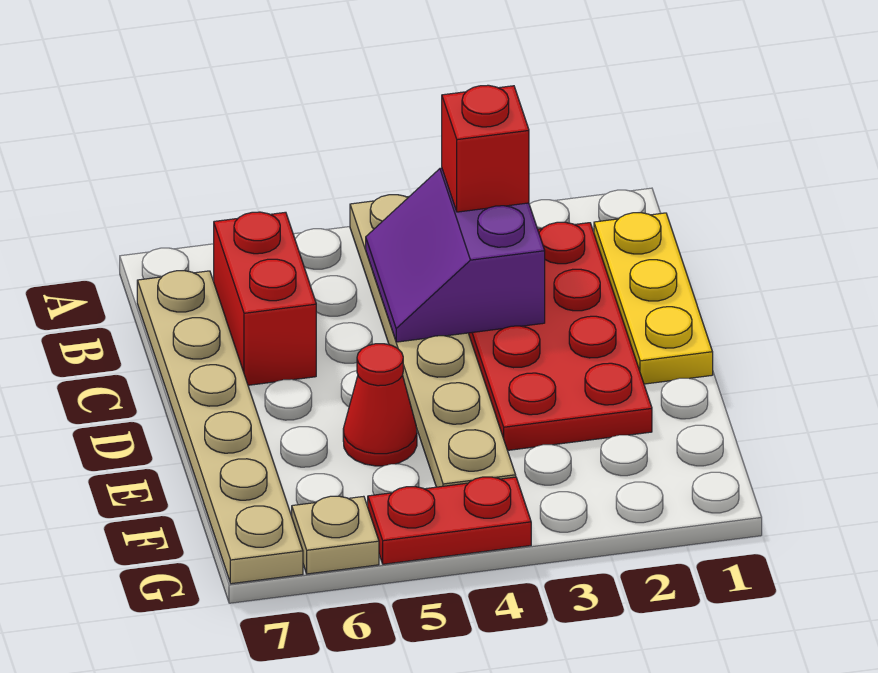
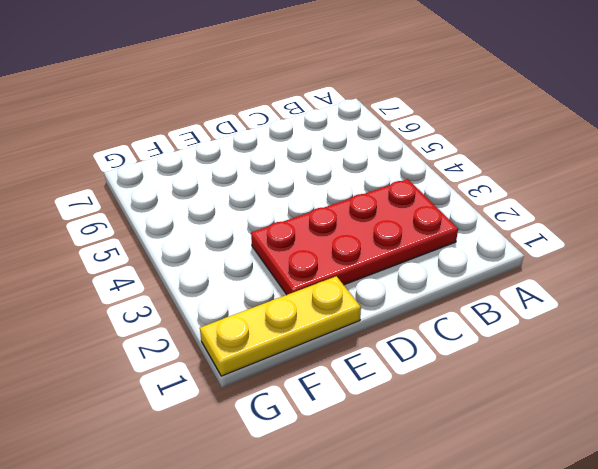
yellow plate E1:G1 level 1 -> yellow plate B1:D1 level 1
none -> tan plate A4:F4 level 1
none -> red brick B6:C6 level 1

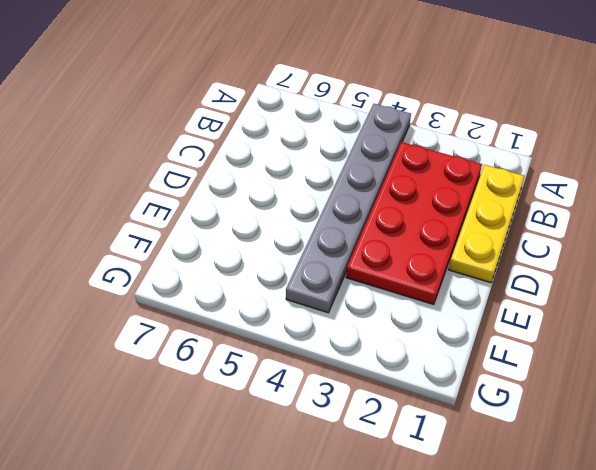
grey plate A4:F4 level 1 -> tan plate A4:F4 level 1
none -> red brick B6:C6 level 1
none -> tan plate B7:G7 level 1

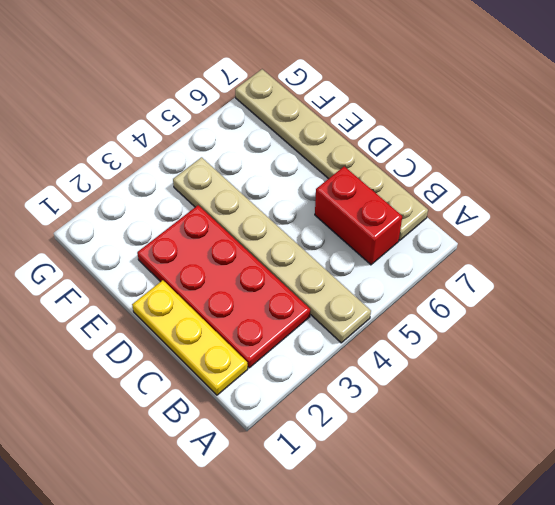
none -> red cone E5 level 1
none -> red plate G4:G5 level 1

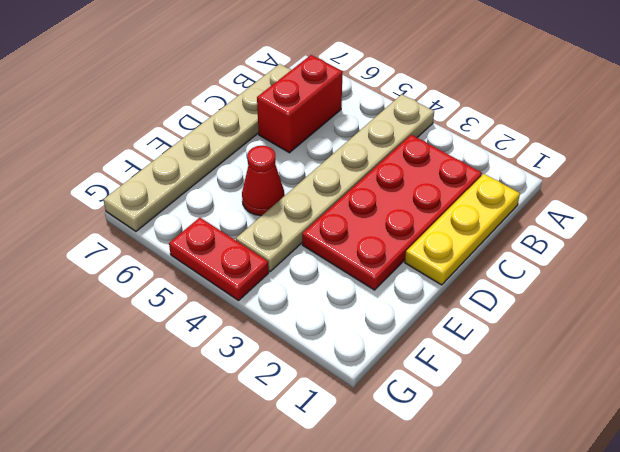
none -> tan plate G6 level 1
none -> purple slope B3:C4 level 2 top 3

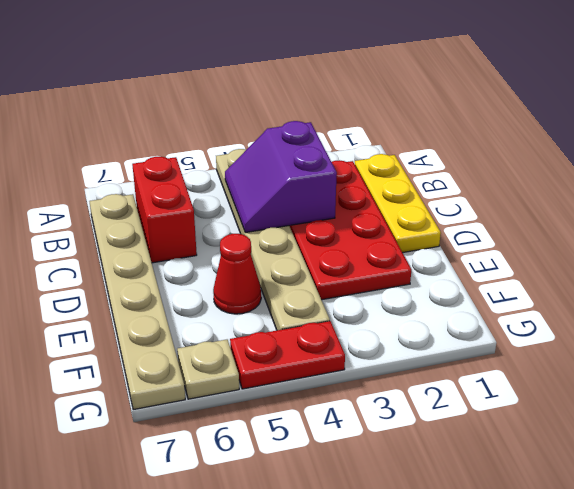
none -> red brick B3 level 3

